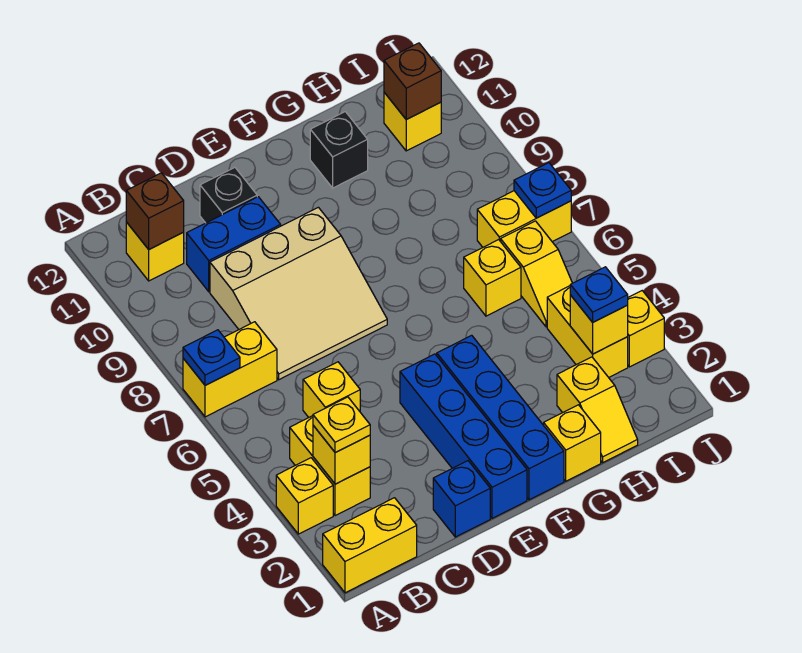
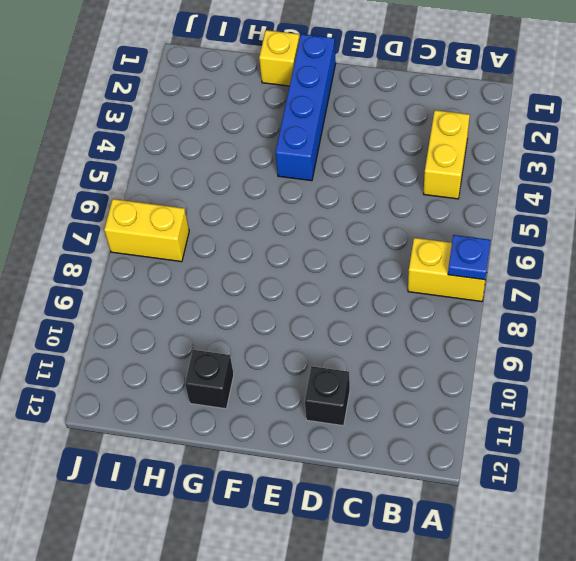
none -> yellow brick A1:B1 level 1
none -> yellow brick A3 level 1
none -> yellow brick B11 level 1

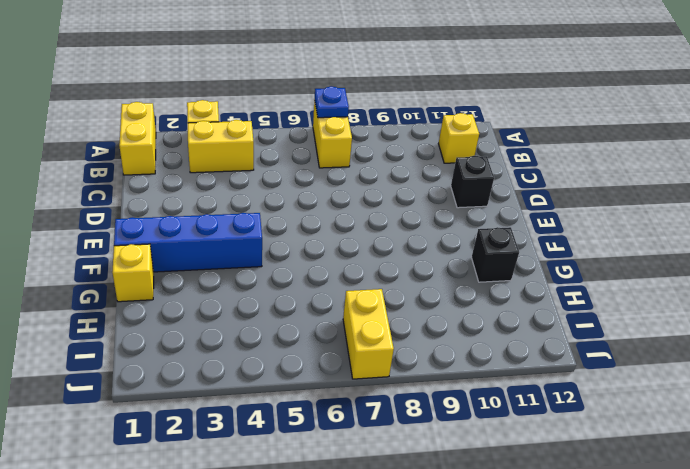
none -> yellow brick C5 level 1
none -> tan slope C7:E9 level 1 top 9
none -> blue brick C10:D10 level 1

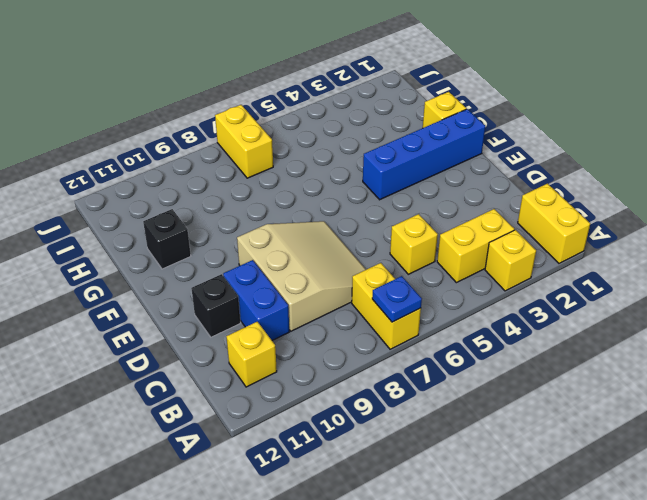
none -> blue brick D1 level 1
none -> blue brick E1:E4 level 1
none -> yellow slope H1:H2 level 1 top 2

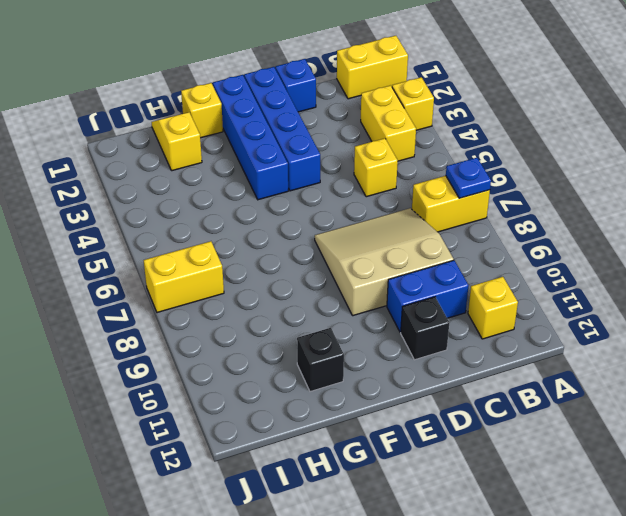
none -> yellow brick H6 level 1
none -> yellow brick I3:I4 level 1
none -> yellow slope I5:I6 level 1 top 6

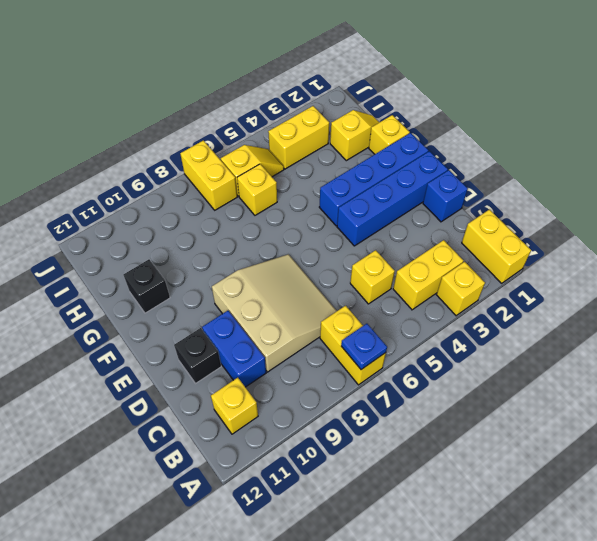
none -> yellow brick I11 level 1
none -> yellow brick J3 level 1
none -> yellow brick B3 level 2

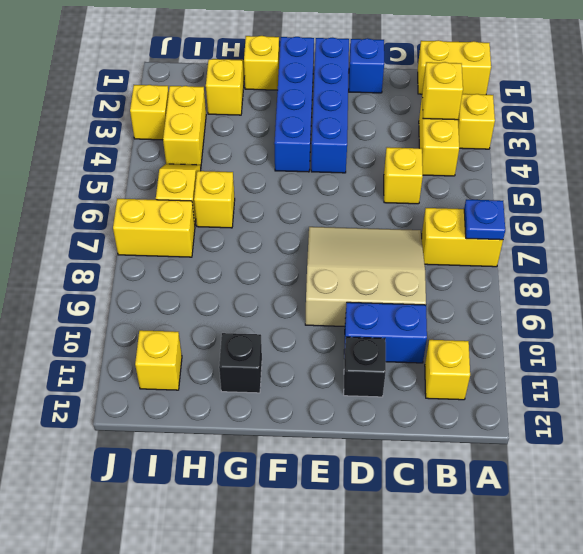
none -> brown brick B11 level 2
none -> yellow brick I3 level 2
none -> brown brick I11 level 2

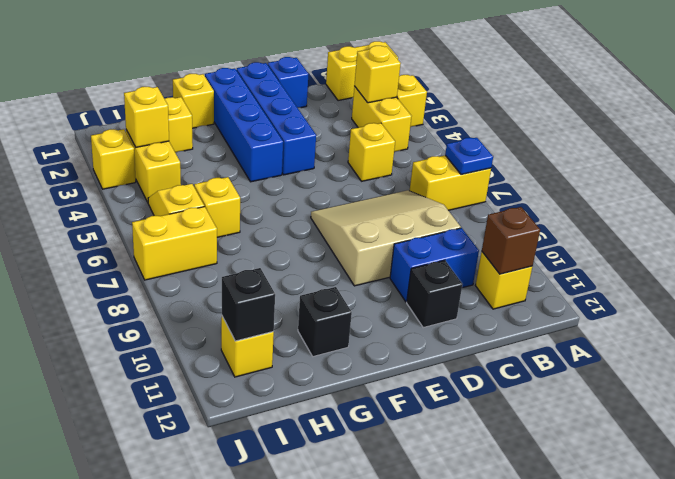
black brick I11 level 2 -> brown brick I11 level 2
none -> blue plate J7 level 2
none -> yellow plate B3 level 3
none -> blue plate I3 level 3

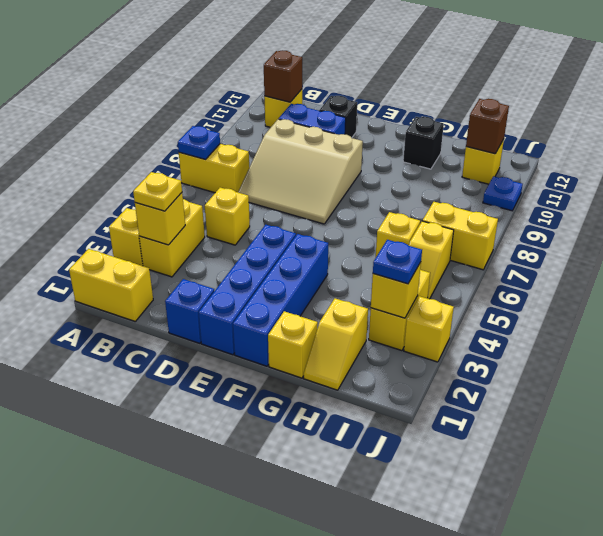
blue plate J10 level 1 -> blue plate J7 level 2

